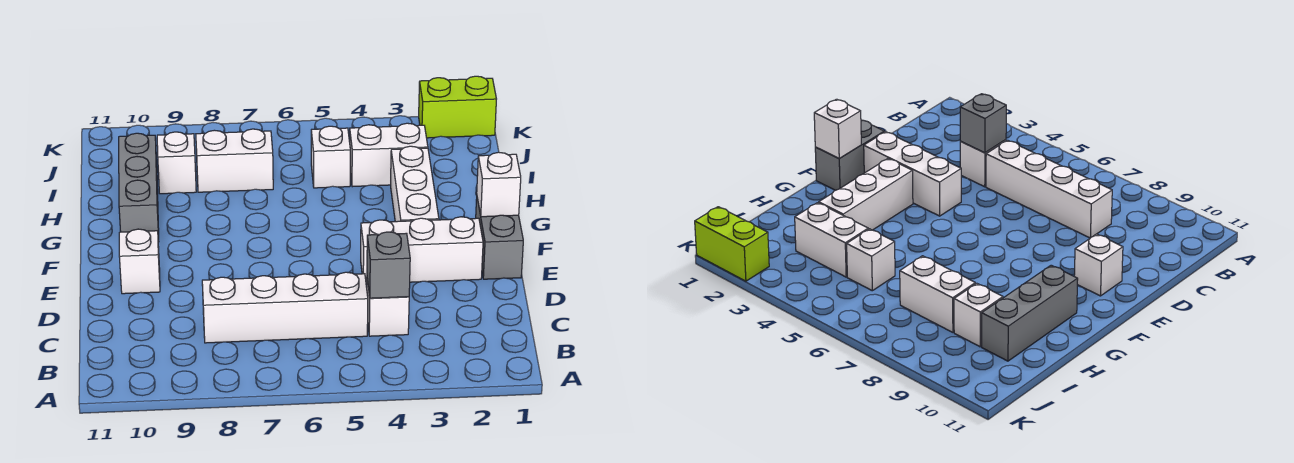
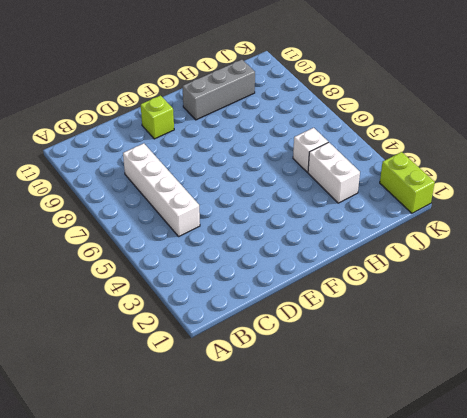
lime brick E10 level 1 -> white brick E10 level 1
none -> white brick C4 level 1
none -> grey brick E1:F1 level 1
none -> white brick E2:E4 level 1

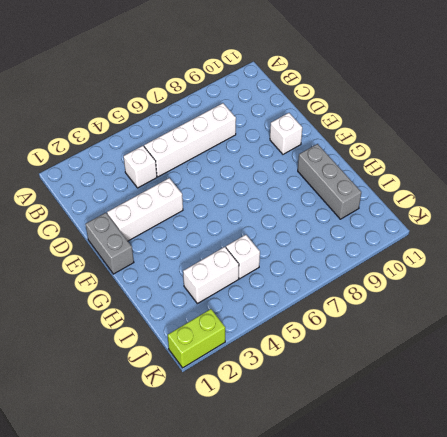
none -> white brick F3:H3 level 1
none -> white brick I7:I8 level 1
none -> white brick I9 level 1

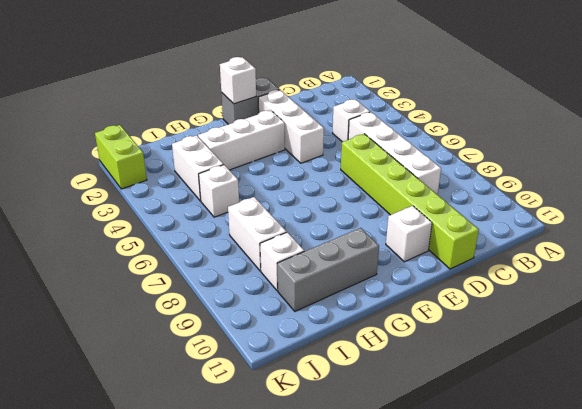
lime brick D6:D11 level 1 -> none
none -> grey brick C4 level 2

